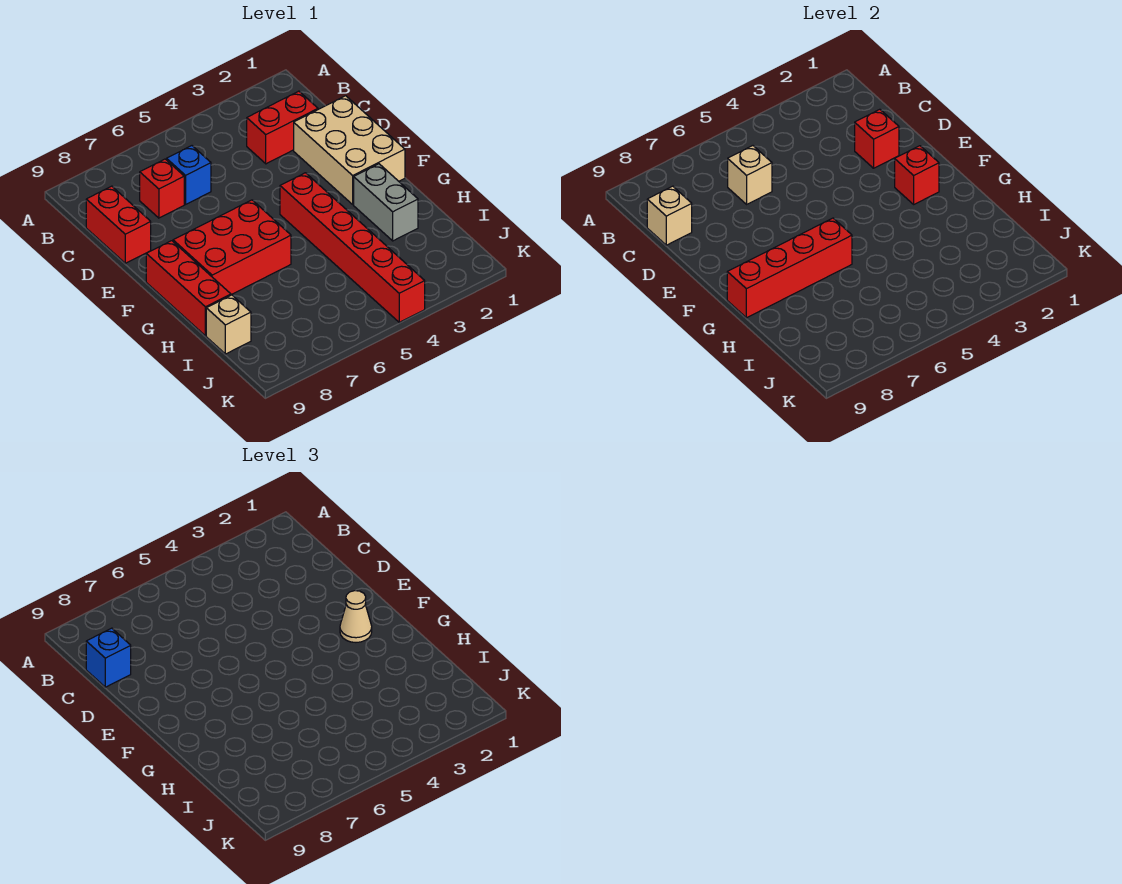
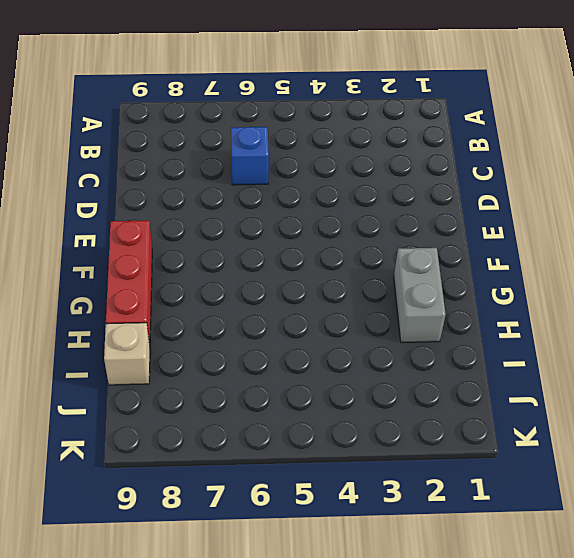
none -> red brick C2:C3 level 1
none -> red brick C7 level 1
none -> red brick C9:D9 level 1

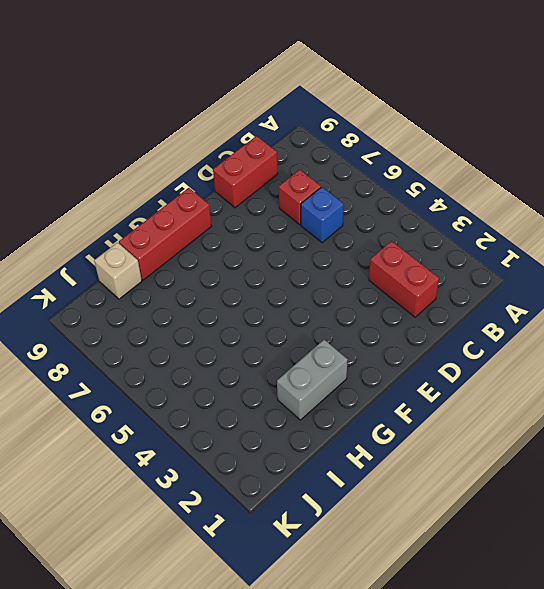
none -> tan brick D1:F2 level 1
none -> red brick F4:K4 level 1
none -> red brick F6:G8 level 1

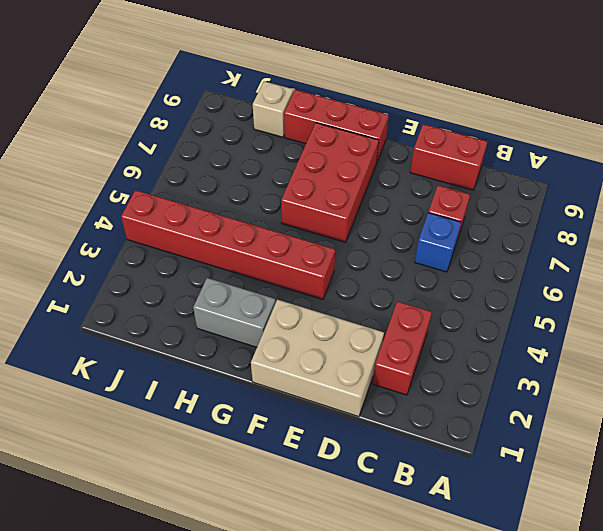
none -> tan brick C6 level 2
none -> tan brick C9 level 2
none -> red brick D2 level 2

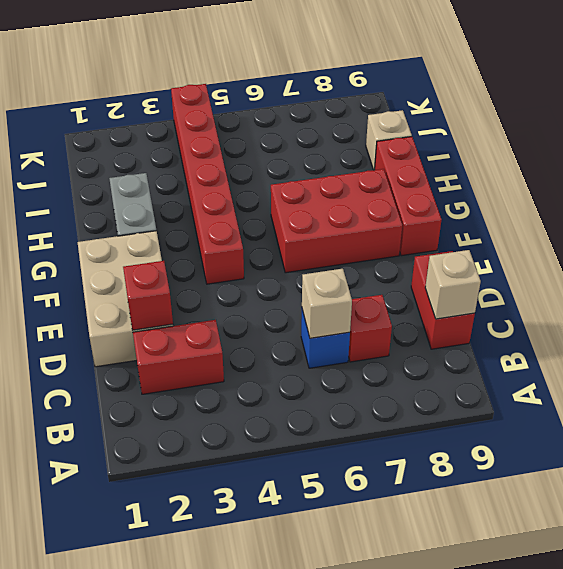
none -> red brick F2 level 2
none -> red brick G6:G9 level 2
none -> blue brick C9 level 3

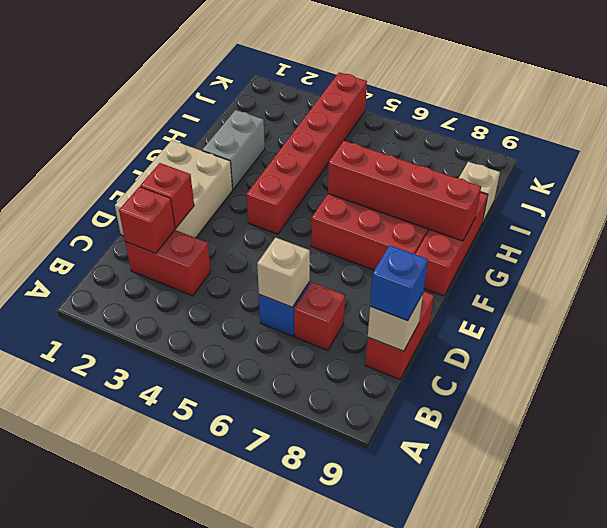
red brick C2 level 2 -> red brick F2 level 2
none -> tan cone F2 level 3

